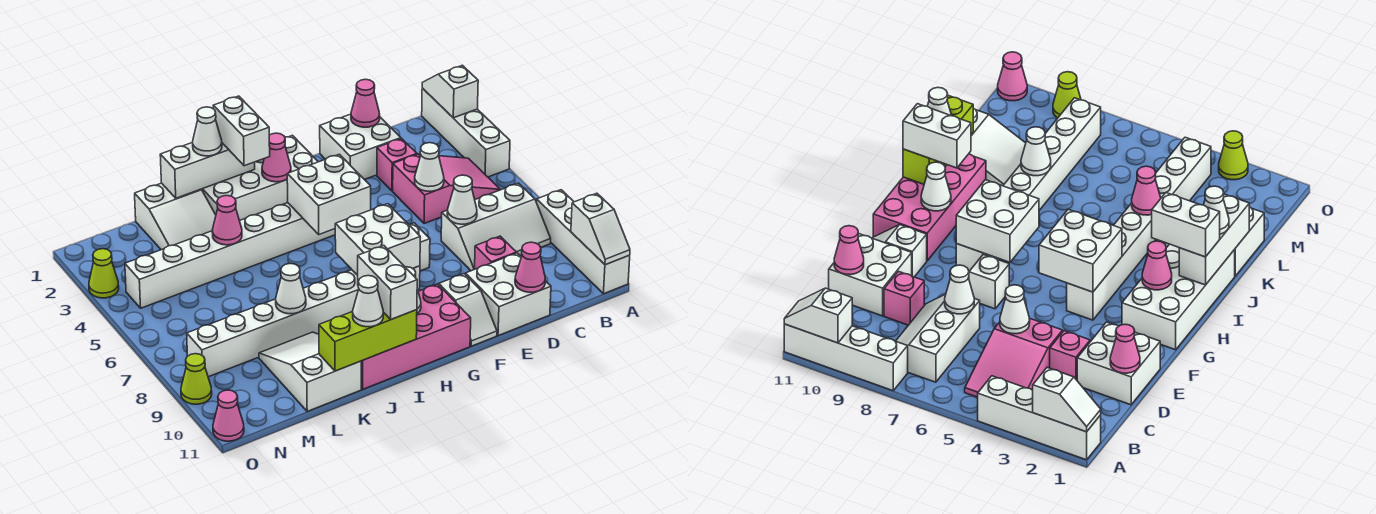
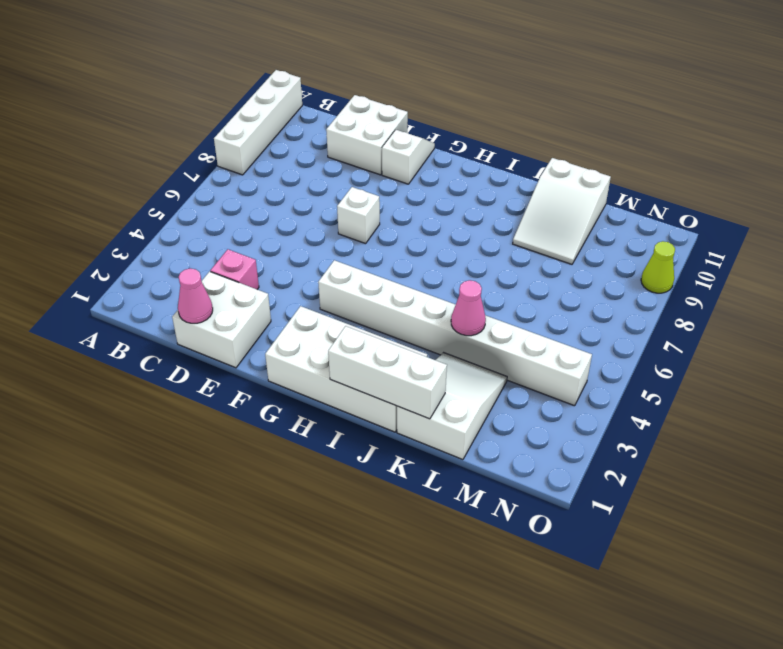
none -> white brick A1:A4 level 1
none -> pink slope B4:D5 level 1 top D
none -> white slope B7:D8 level 1 top 7
none -> pink brick D9 level 1

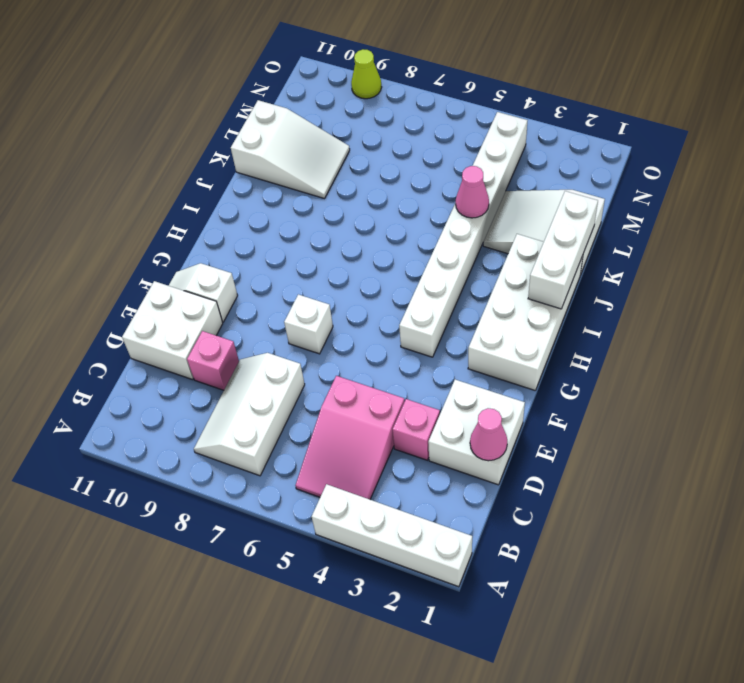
none -> white brick A8:A11 level 1
none -> white brick G8:N8 level 1
none -> pink brick G10:J11 level 1
none -> lime cone O3 level 1

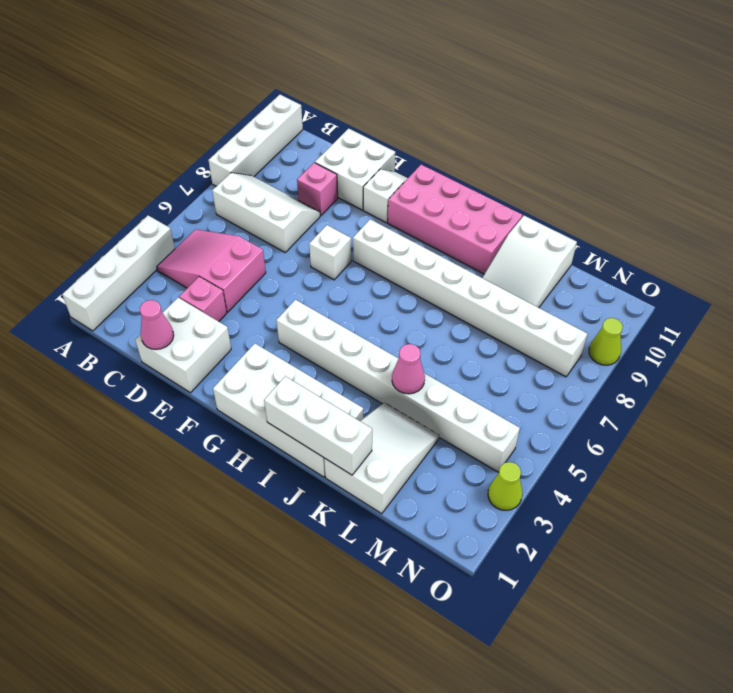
none -> pink cone O11 level 1
none -> white slope A1:A2 level 2 top 2
none -> white slope A10:A11 level 2 top 10
none -> white cone D5 level 2

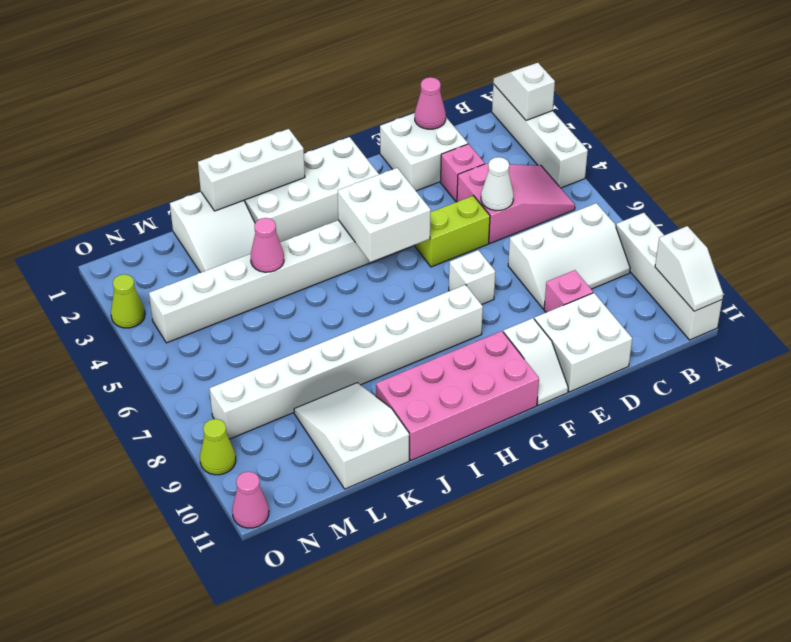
lime brick E5:F5 level 1 -> none
none -> white cone D7 level 2
none -> pink cone D11 level 2
none -> white brick G7:H8 level 2
none -> pink cone H2 level 2

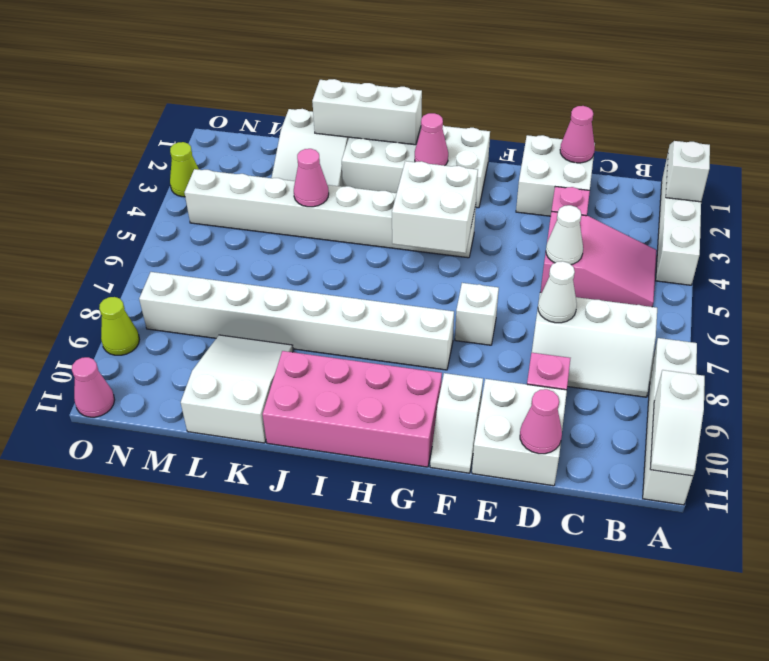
none -> white brick G7:H8 level 2
none -> white cone H10 level 2
none -> lime brick I11:K11 level 2
none -> white cone K8 level 2

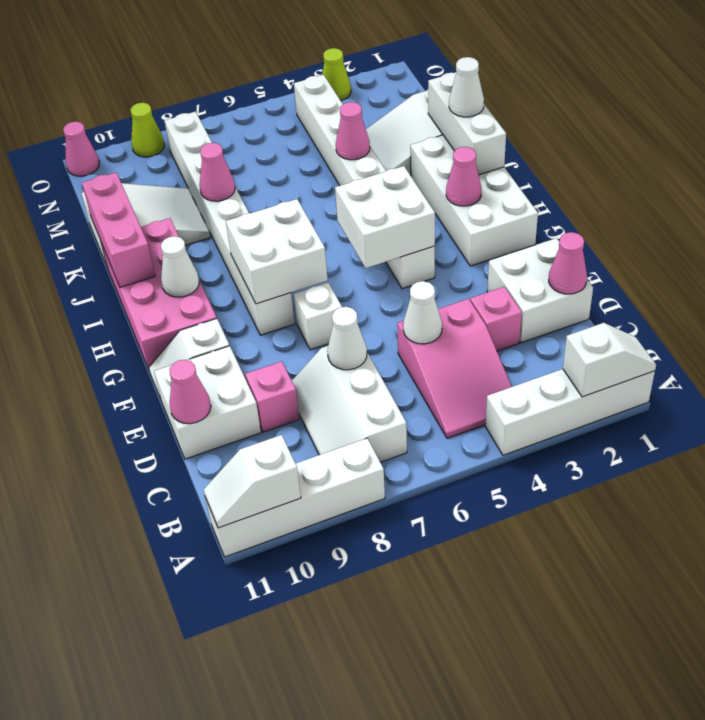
pink brick I11:K11 level 2 -> lime brick I11:K11 level 2
pink cone K8 level 2 -> white cone K8 level 2
none -> white brick I1:I2 level 3
none -> white brick I10:I11 level 3
none -> white cone J11 level 3

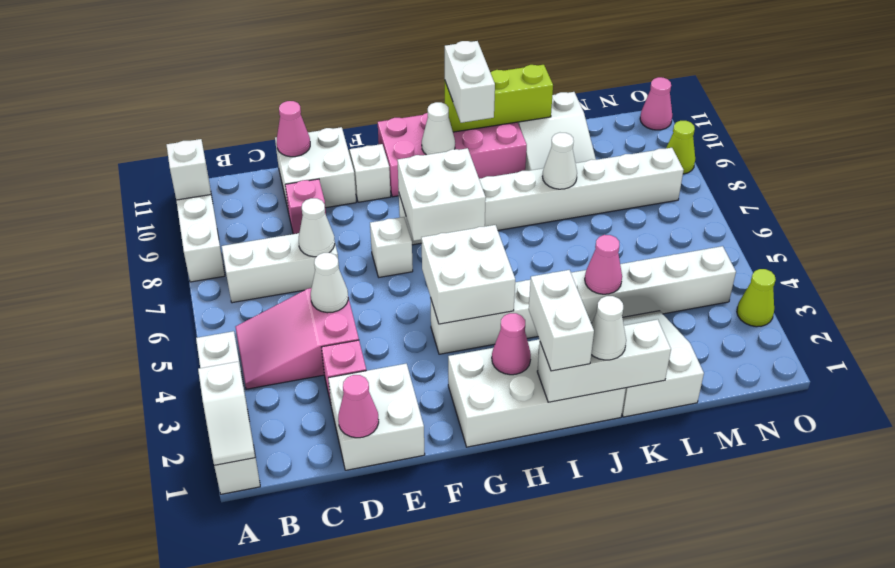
none -> white cone J11 level 3

